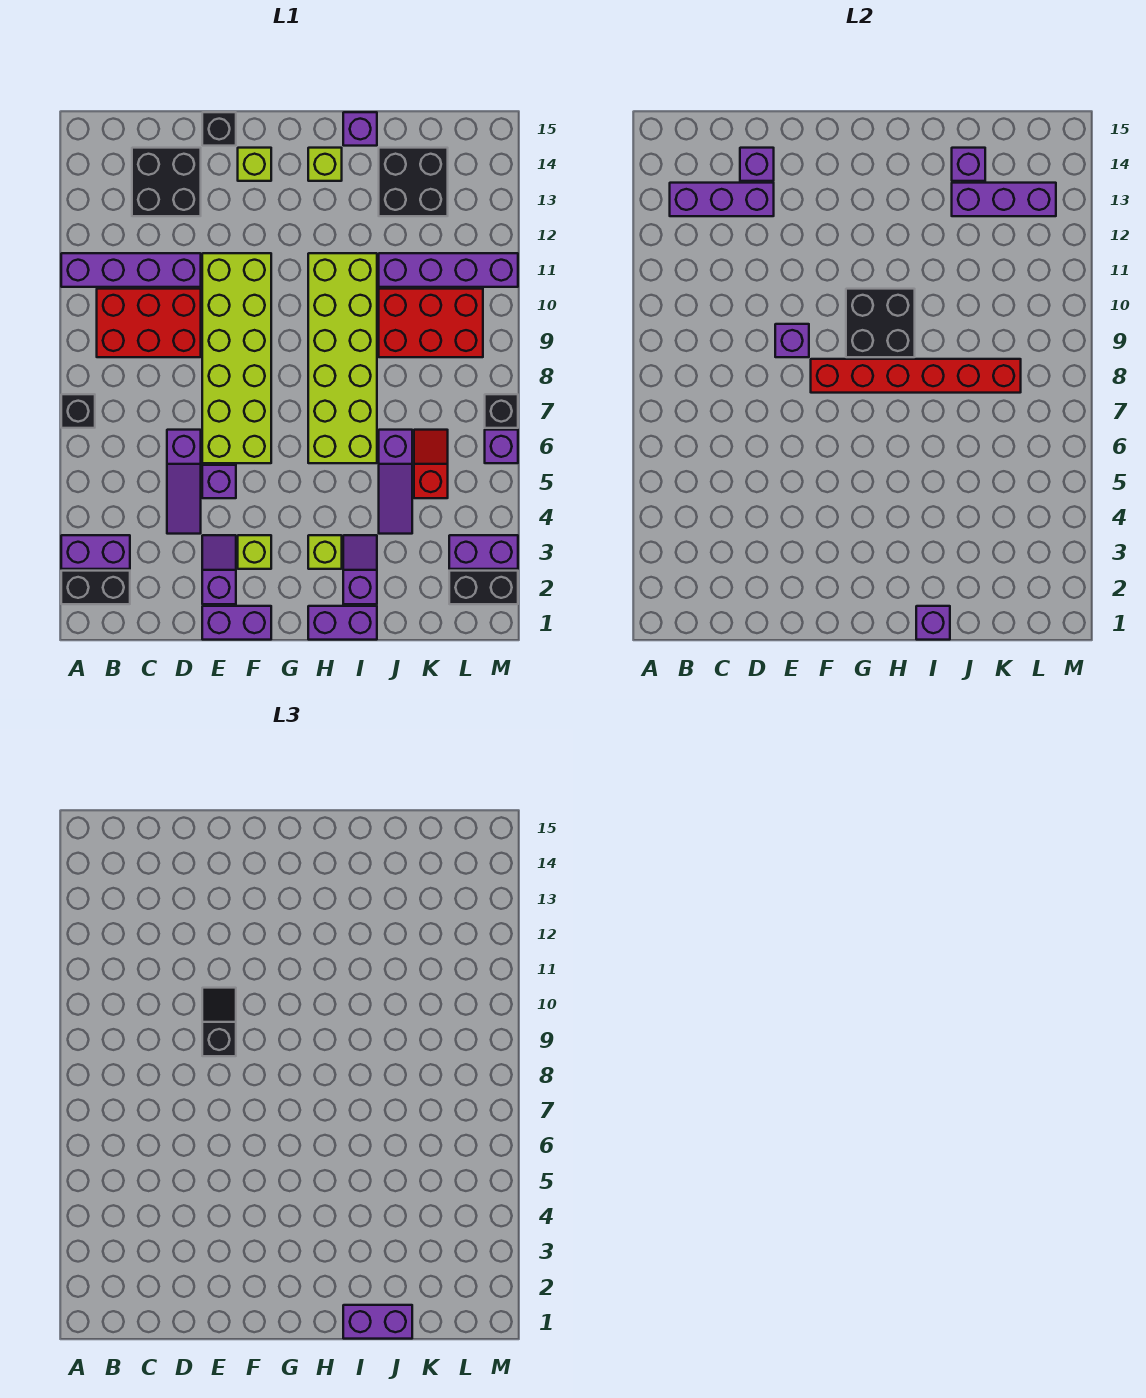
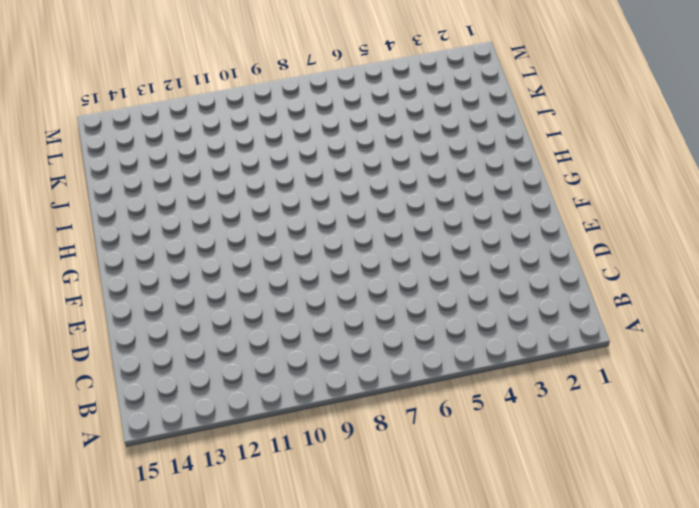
none -> black brick A2:B2 level 1
none -> purple brick A3:B3 level 1
none -> black brick A7 level 1
none -> purple brick A11:D11 level 1

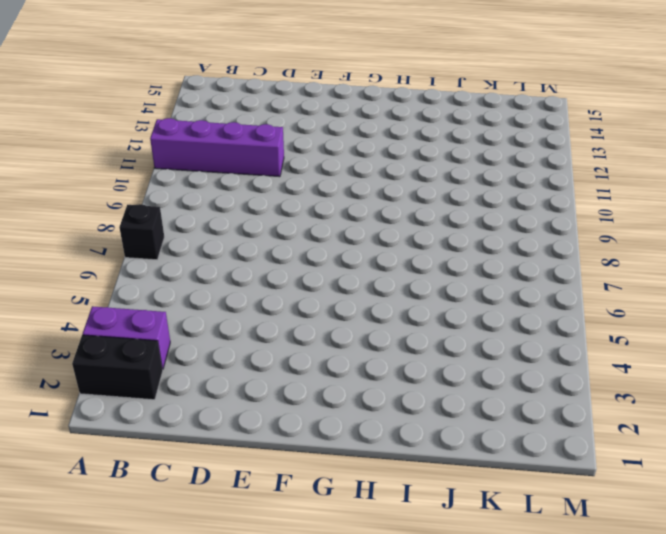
none -> red brick B9:D10 level 1
none -> black brick C13:D14 level 1
none -> purple slope D4:D6 level 1 top 6
none -> purple brick E1:F1 level 1

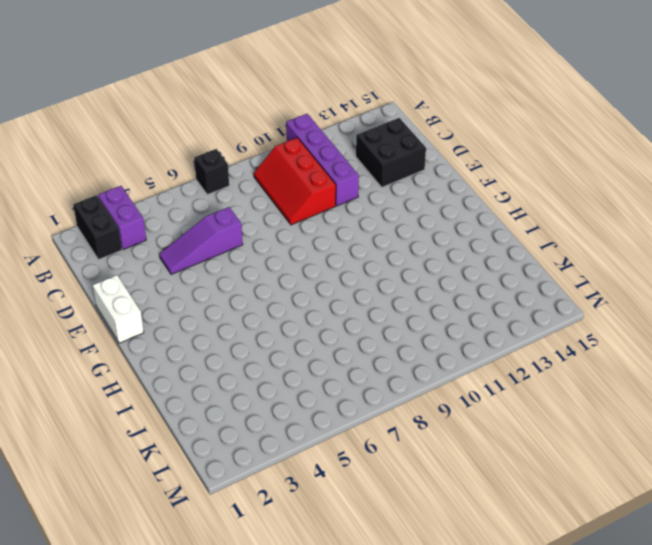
red slope B9:D10 level 1 top 10 -> red brick B9:D10 level 1
white brick E1:F1 level 1 -> purple brick E1:F1 level 1
none -> purple slope E2:E3 level 1 top 2
none -> purple brick E5 level 1
none -> lime brick E6:F11 level 1
none -> black brick E15 level 1

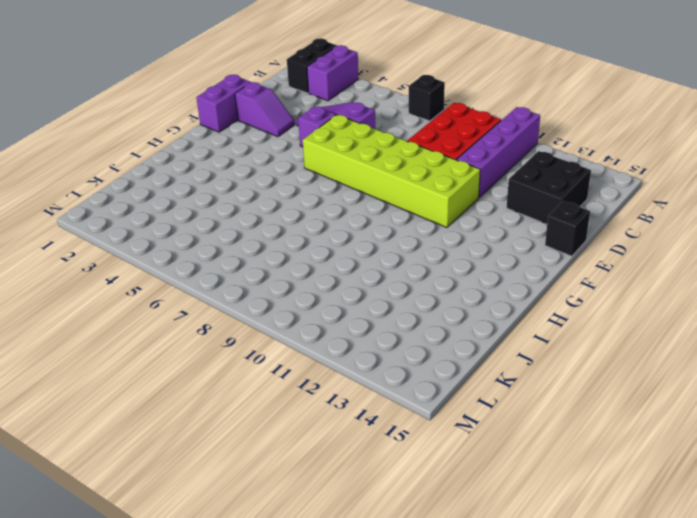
none -> lime brick F3 level 1
none -> lime brick F14 level 1
none -> purple brick H1:I1 level 1
none -> lime brick H3 level 1

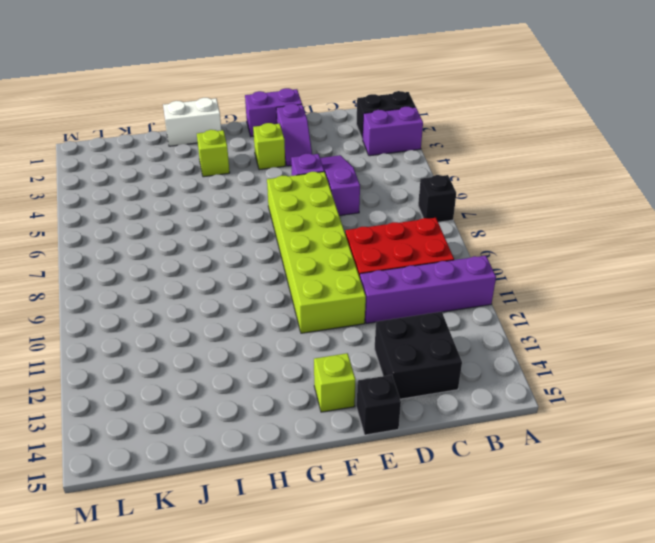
white brick H1:I1 level 1 -> purple brick H1:I1 level 1
none -> lime brick H6:I11 level 1
none -> lime brick H14 level 1
none -> purple slope I2:I3 level 1 top 2
none -> purple brick I15 level 1

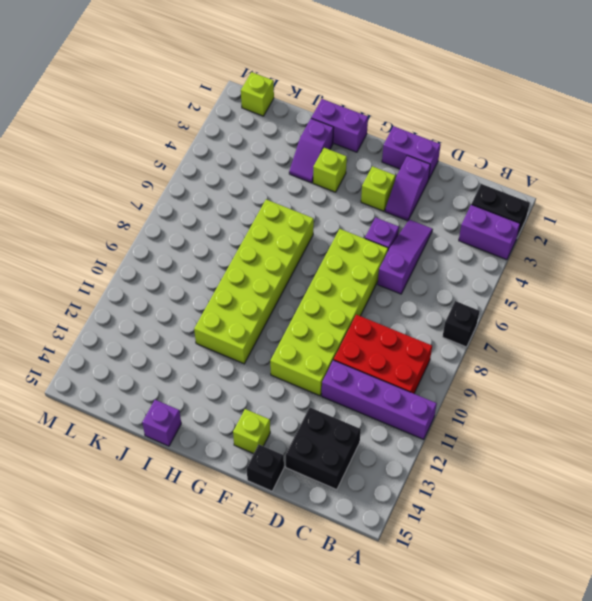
lime brick L1 level 1 -> lime brick H14 level 1
none -> purple slope J4:J6 level 1 top 6
none -> red brick J9:L10 level 1
none -> purple brick J11:M11 level 1
none -> black brick J13:K14 level 1

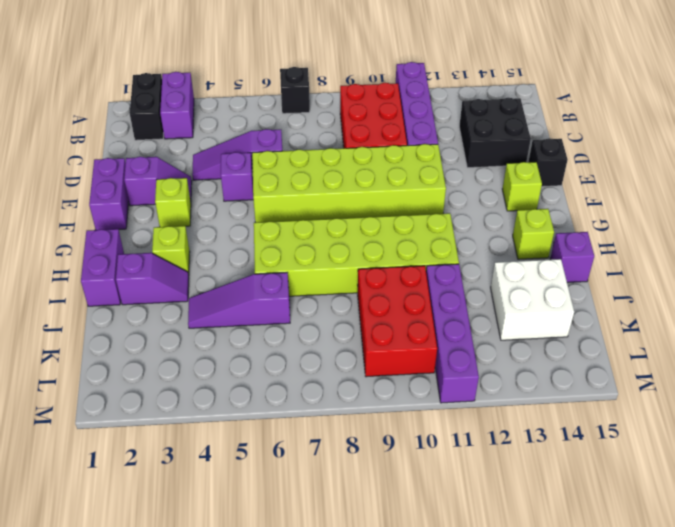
white brick J13:K14 level 1 -> black brick J13:K14 level 1
none -> red slope K5:K6 level 1 top 5
none -> black brick L2:M2 level 1
none -> purple brick L3:M3 level 1
none -> purple brick M6 level 1

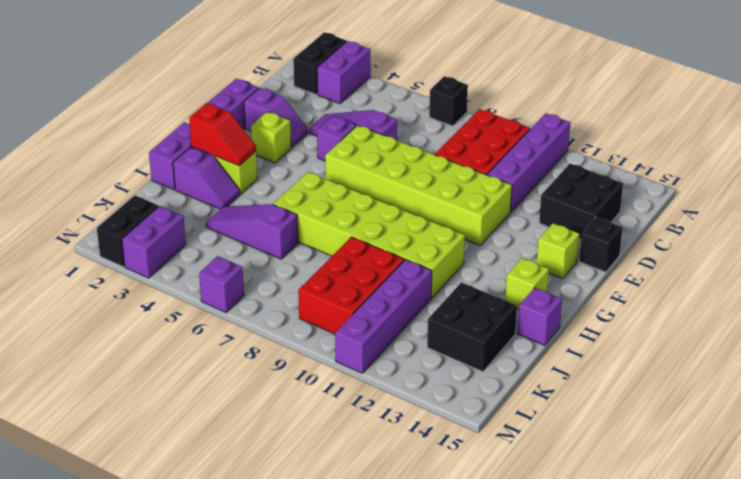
red slope H2:H3 level 2 top 2 -> red slope K5:K6 level 1 top 5
none -> black brick M7 level 1
none -> purple brick B13:D13 level 2
none -> purple brick D14 level 2
none -> purple brick E9 level 2

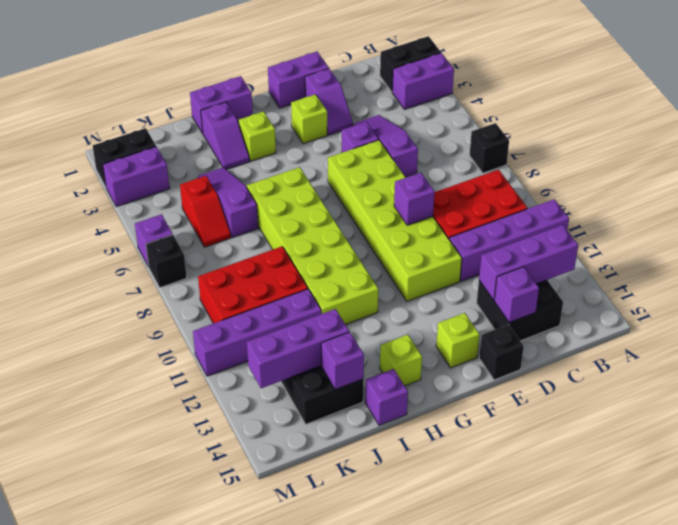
none -> red brick F8:K8 level 2
none -> black brick G9:H10 level 2
none -> purple brick I1 level 2
none -> black slope E9:E10 level 3 top 9

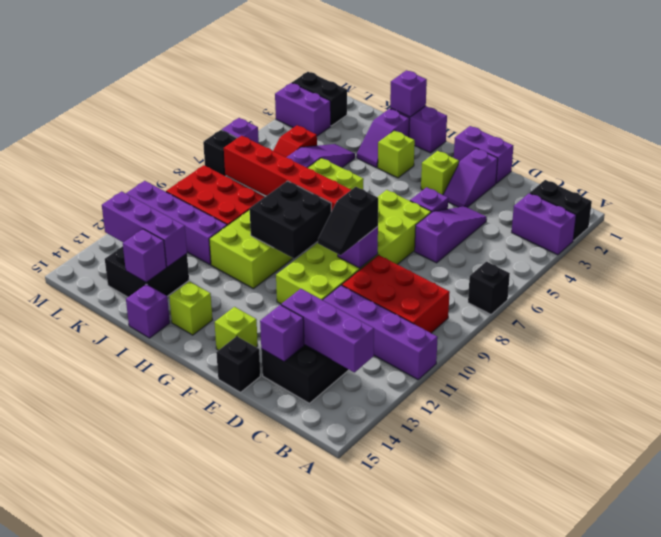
none -> purple brick I1:J1 level 3

